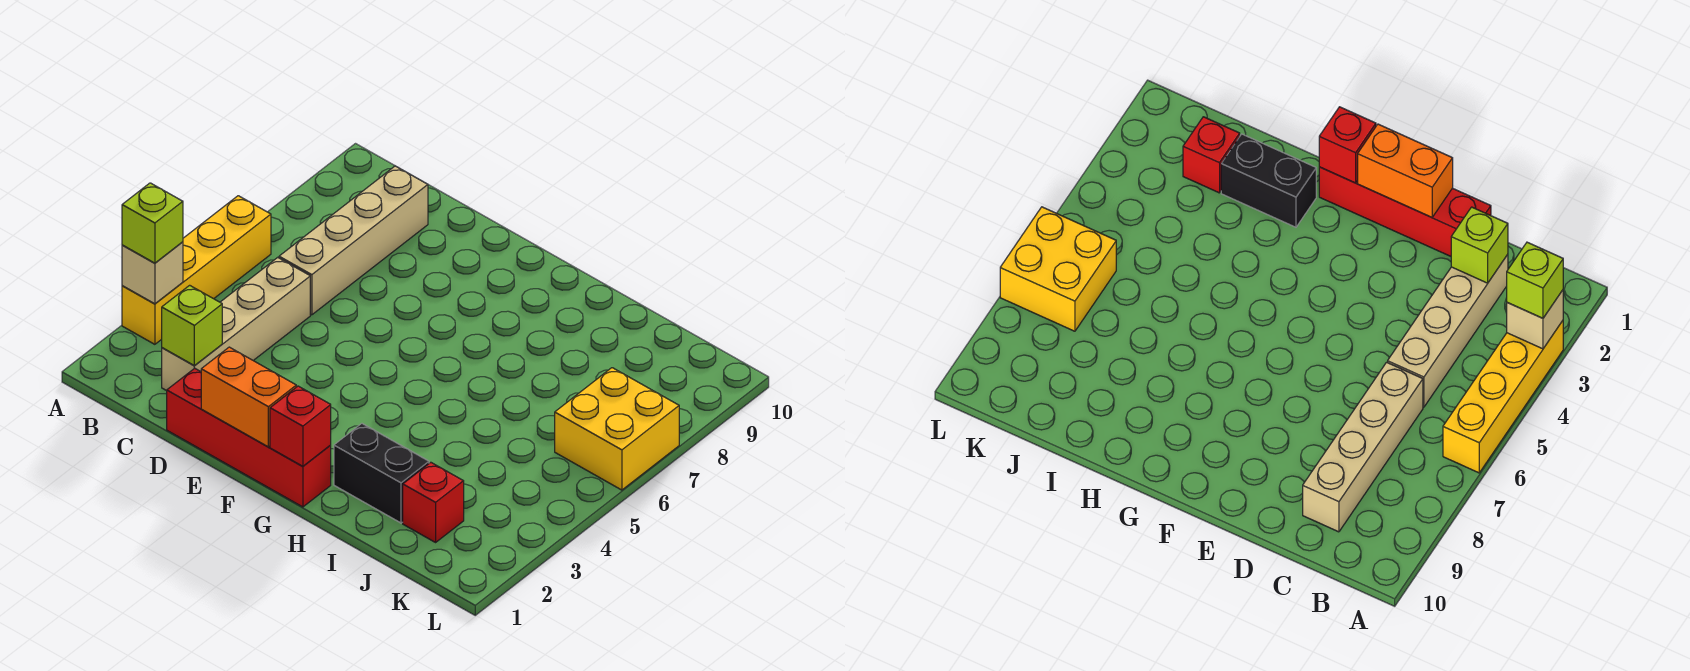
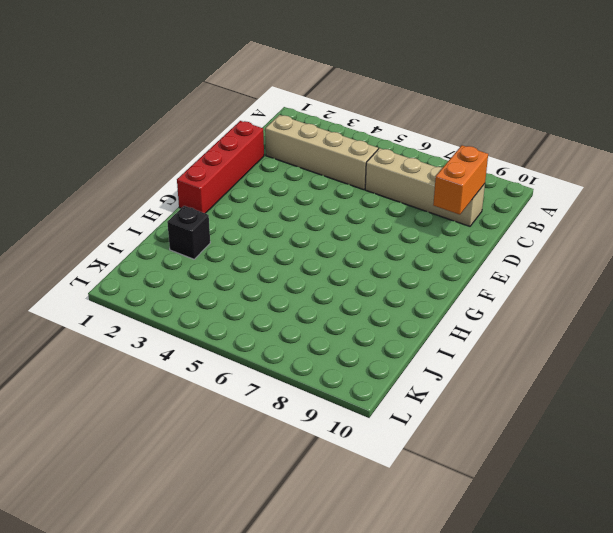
orange brick C9:D9 level 2 -> orange brick E1:F1 level 2
black brick I2 level 1 -> black brick H2:I2 level 1
none -> yellow brick A3:A6 level 1
none -> red brick J2 level 1
none -> yellow brick K6:L7 level 1

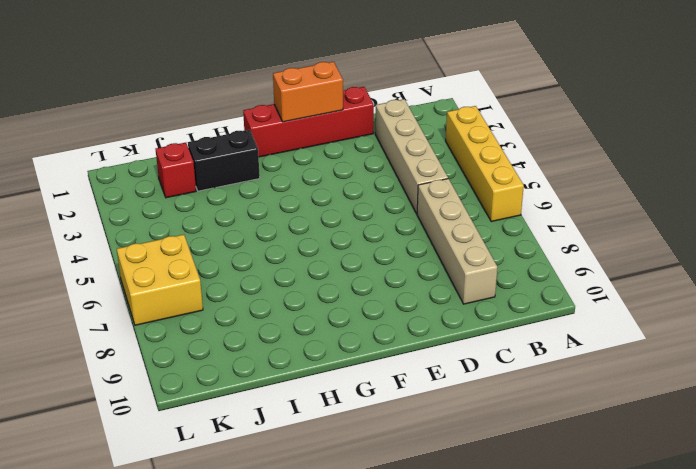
none -> tan brick A3 level 2
none -> lime brick C2 level 2
none -> red brick G1 level 2

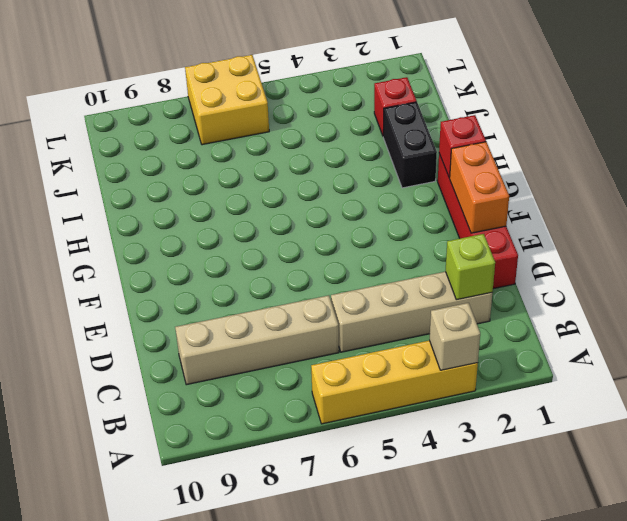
none -> lime brick A3 level 3

